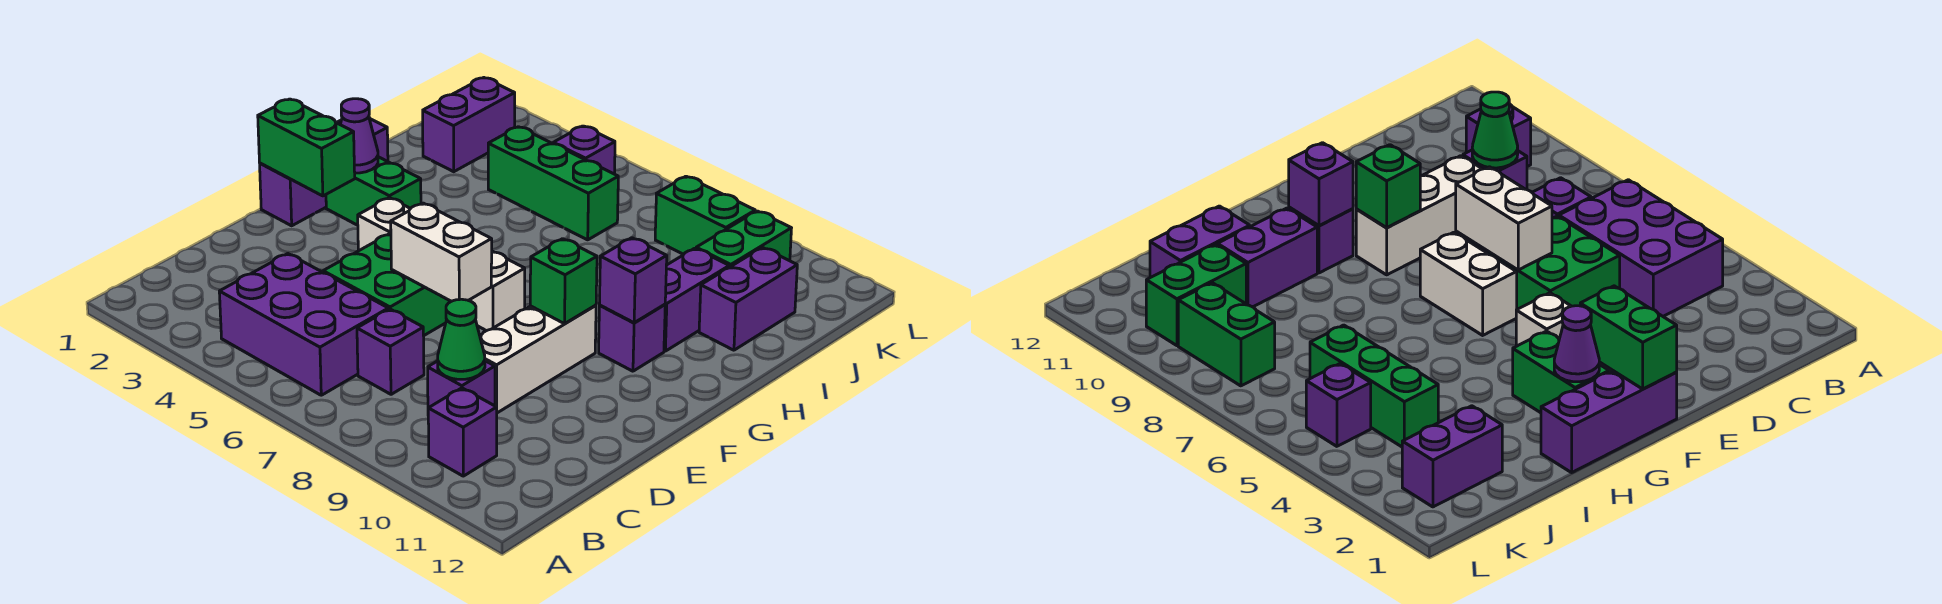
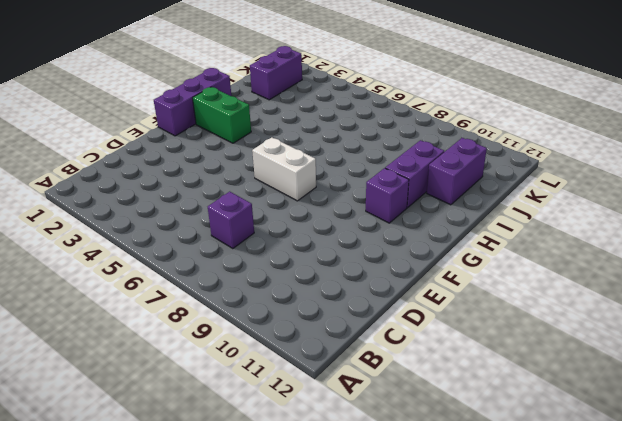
none -> purple brick B4:C6 level 1
none -> purple brick B10 level 1
none -> purple brick C9 level 1

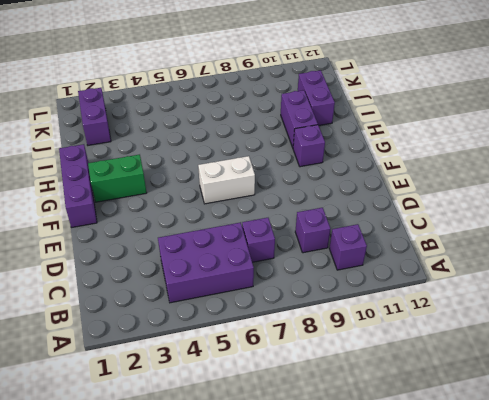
none -> green brick D5:E6 level 1
none -> white brick D9:F9 level 1
none -> white brick F4 level 1

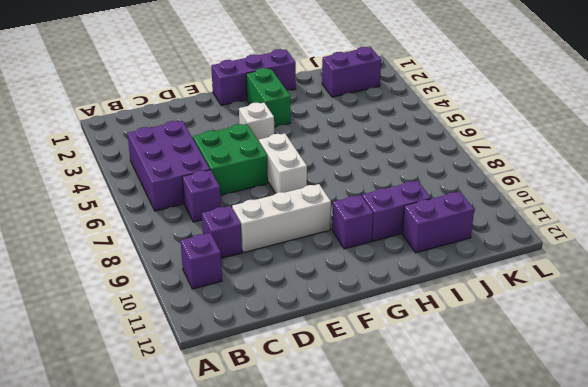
none -> green brick J4:J6 level 1
none -> green brick J10:K10 level 1
none -> purple brick K5 level 1

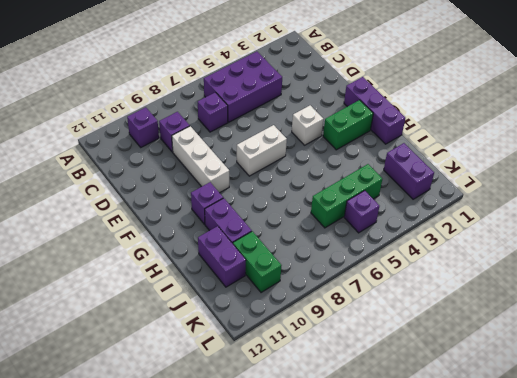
none -> green brick D5:E6 level 1
none -> green brick K8:K9 level 1
none -> green cone C9 level 2

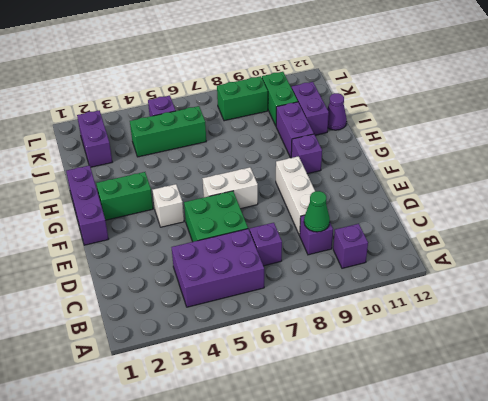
purple cone I12 level 1 -> purple cone G2 level 2
none -> white brick E6:E7 level 2
none -> green brick F1:F2 level 2
none -> green brick F9 level 2

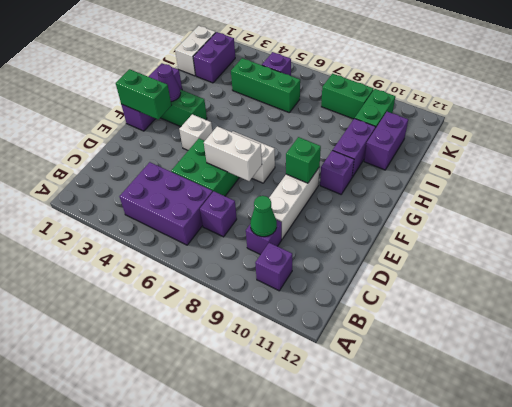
white brick J1:K1 level 1 -> none
none -> purple brick G10 level 2

